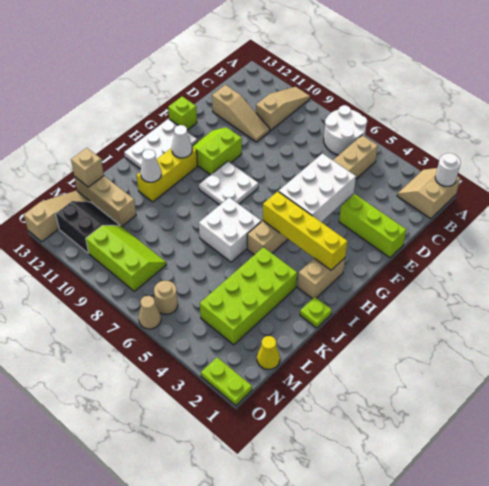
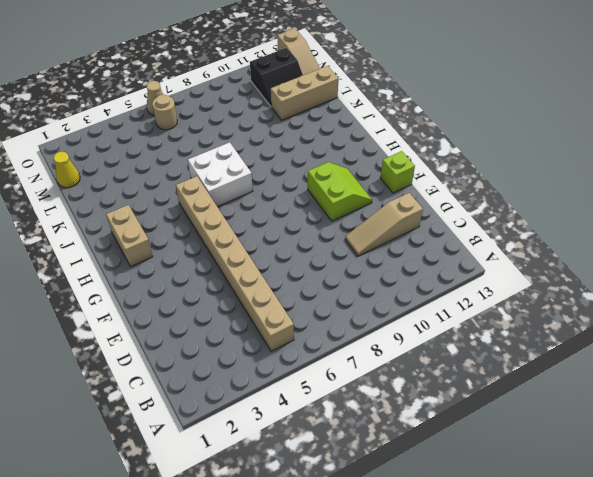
none -> tan slope A1:B2 level 1 top 1
none -> white round brick A6:B7 level 1
none -> tan slope A10:C10 level 1 top C

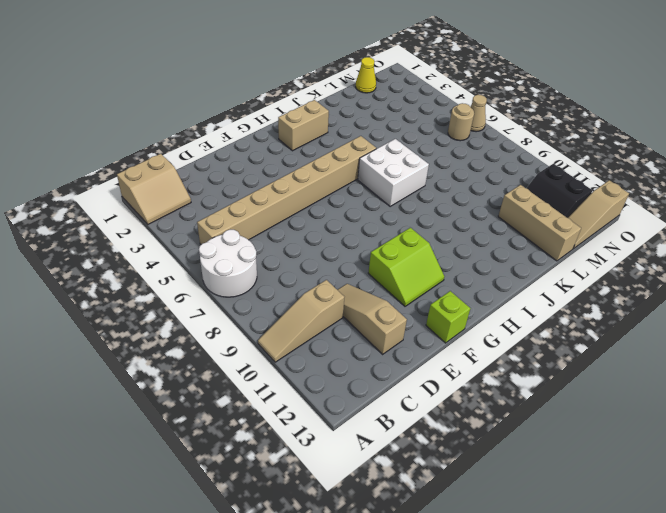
none -> lime brick E1:E3 level 1
none -> white plate G8:H9 level 1
none -> white plate G12:I13 level 1

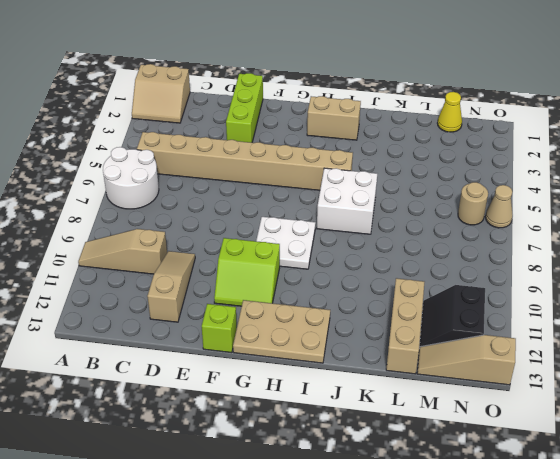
tan plate G12:I13 level 1 -> white plate G12:I13 level 1
none -> yellow brick H11:J11 level 1
none -> lime plate J1 level 1
none -> lime brick J3:M4 level 1

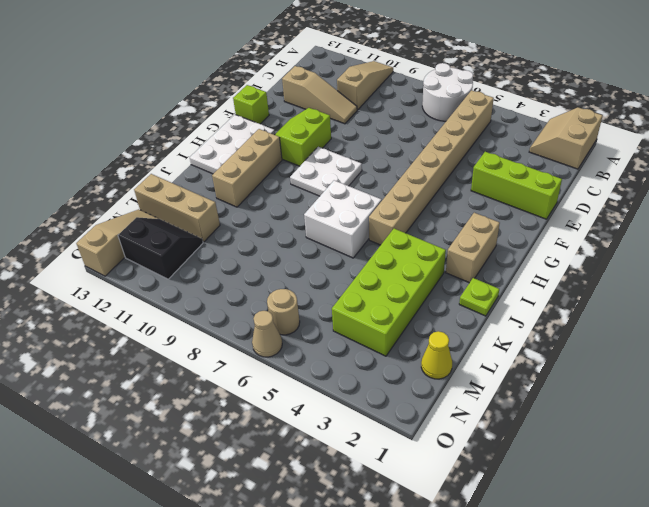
tan brick H11:J11 level 1 -> yellow brick H11:J11 level 1
none -> lime slope M8:N10 level 1 top N
none -> lime plate O1:O2 level 1
none -> white round brick A1 level 2

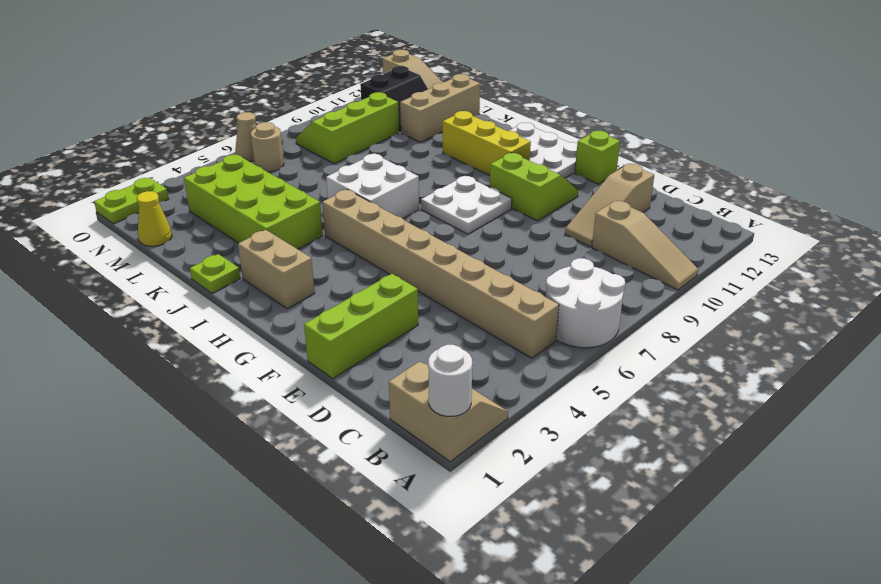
lime slope M8:N10 level 1 top M -> lime slope M8:N10 level 1 top N
none -> white brick E4:G5 level 2
none -> yellow brick H2:H5 level 2
none -> white cone H11 level 2

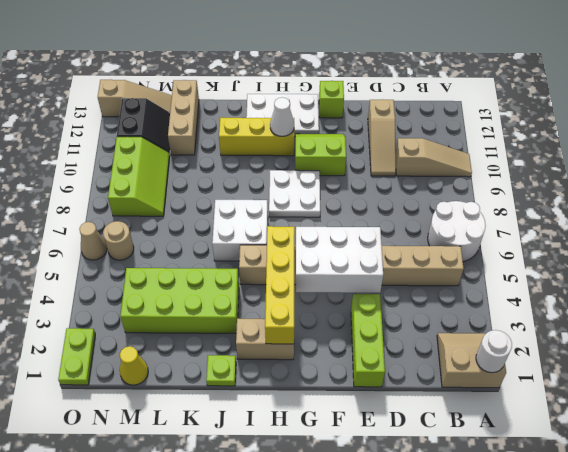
none -> white cone J11 level 2
none -> tan brick L13 level 2

